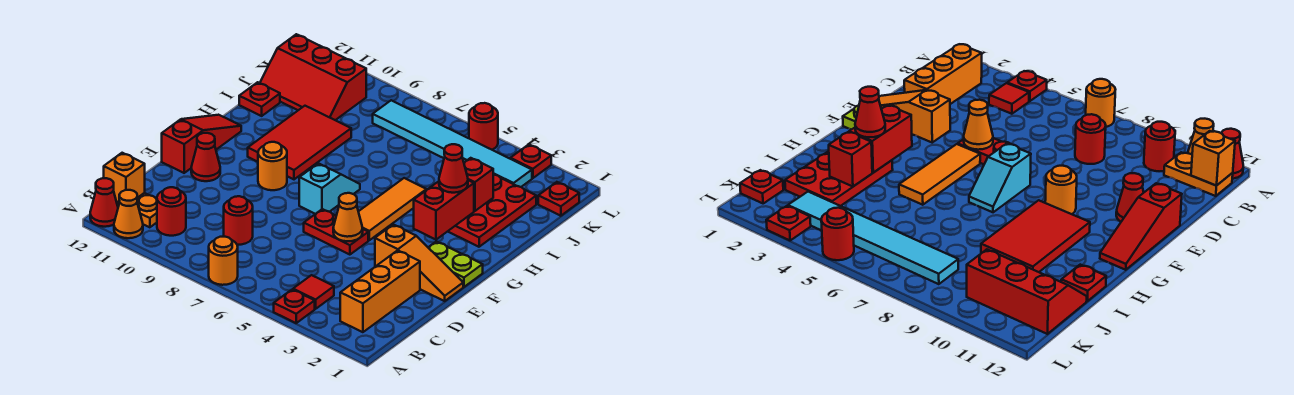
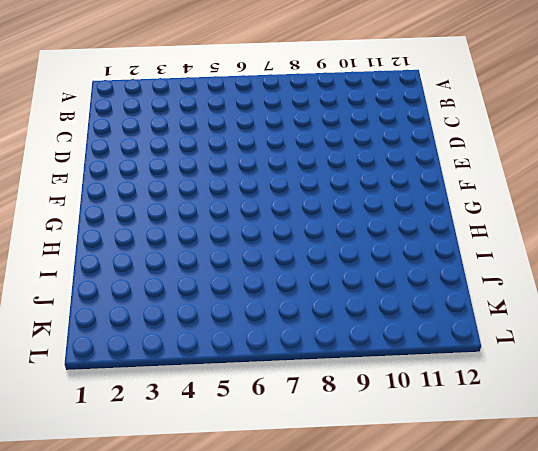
none -> red plate A4 level 1
none -> orange round brick A7 level 1
none -> orange cone A11 level 1
none -> red cone A12 level 1

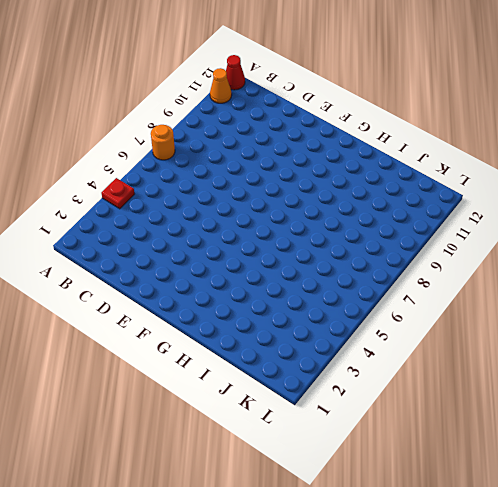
none -> orange brick B2:D2 level 1
none -> red tile B4 level 1
none -> red round brick B10 level 1
none -> orange plate B11:B12 level 1

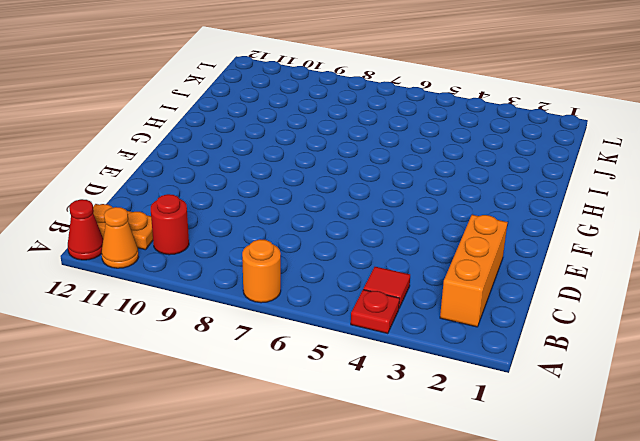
none -> red round brick C8 level 1
none -> orange slope E1:E3 level 1 top 3
none -> red plate E5:E6 level 1
none -> red cone E11 level 1

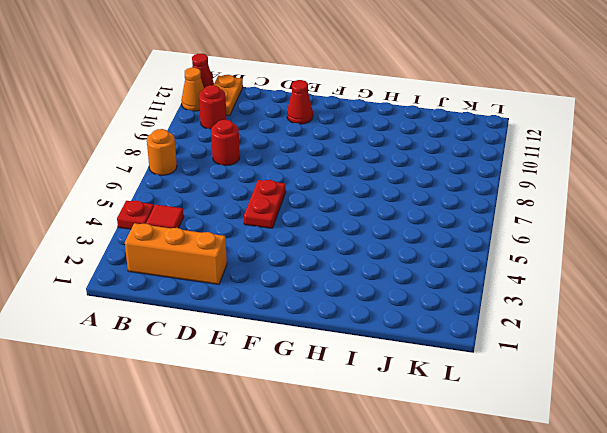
none -> orange slope E1:E3 level 1 top 3
none -> red slope E12:G12 level 1 top E
none -> lime plate F1:F2 level 1
none -> orange tile F5:H5 level 1

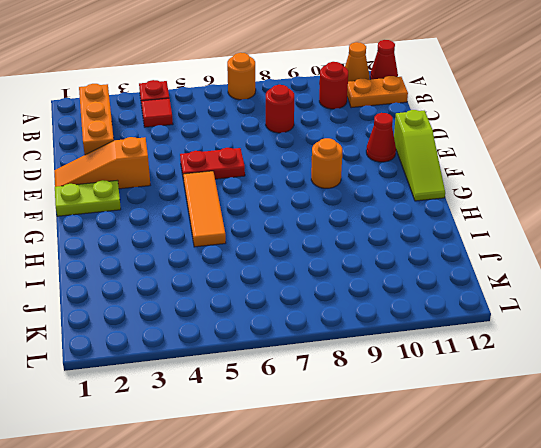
lime slope E12:G12 level 1 top E -> red slope E12:G12 level 1 top E
none -> cyan slope F7:G7 level 1 top F
none -> red tile G9:I10 level 1
none -> red plate H2:J3 level 1
none -> red plate I12 level 1

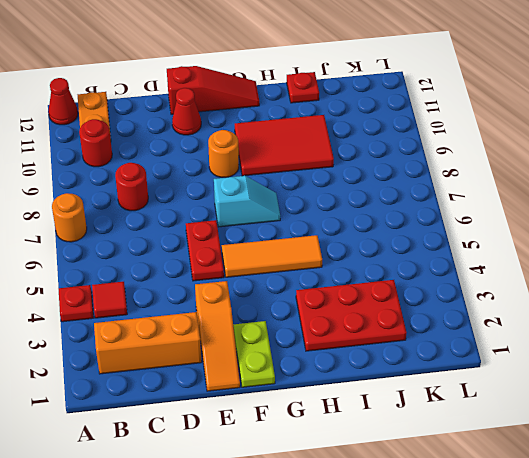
none -> orange cone A11 level 1
none -> red slope J10:K12 level 1 top K
none -> red plate K1 level 1
none -> cyan tile K3:K8 level 1

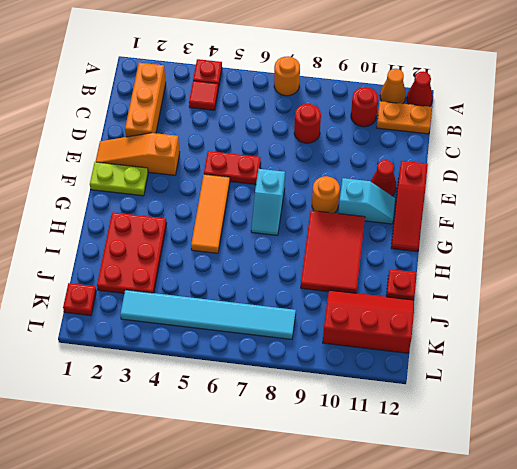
cyan slope F10:F11 level 1 top 10 -> none
none -> red plate L3 level 1
none -> red round brick L5 level 1
none -> orange brick B12 level 2
none -> orange cone E5 level 2

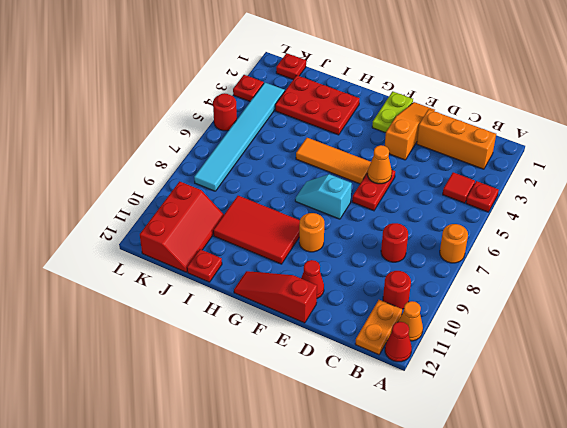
none -> orange brick B12 level 2
none -> red brick G3:H3 level 2
none -> red brick I3 level 2
none -> red cone H3 level 3

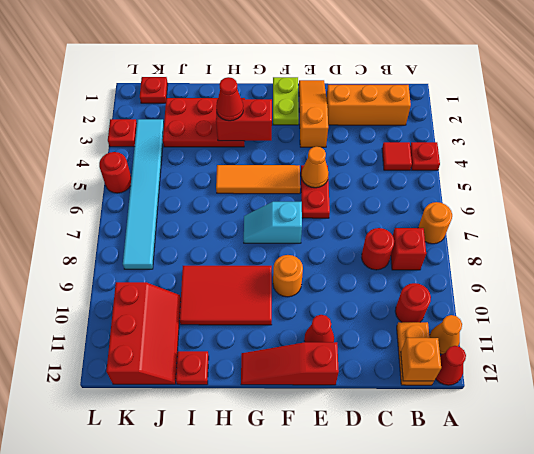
red brick B8 level 1 -> red brick I3 level 2

